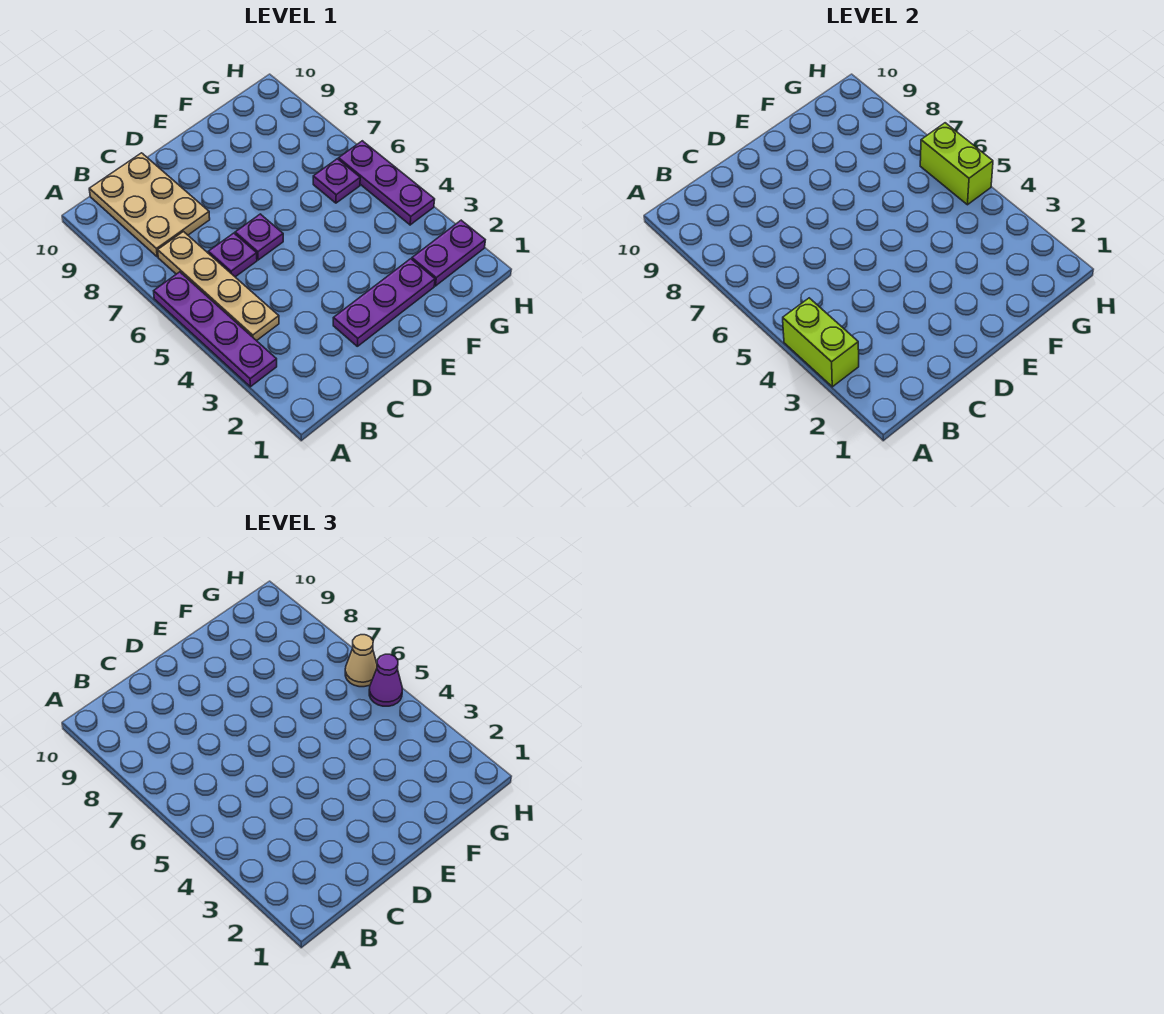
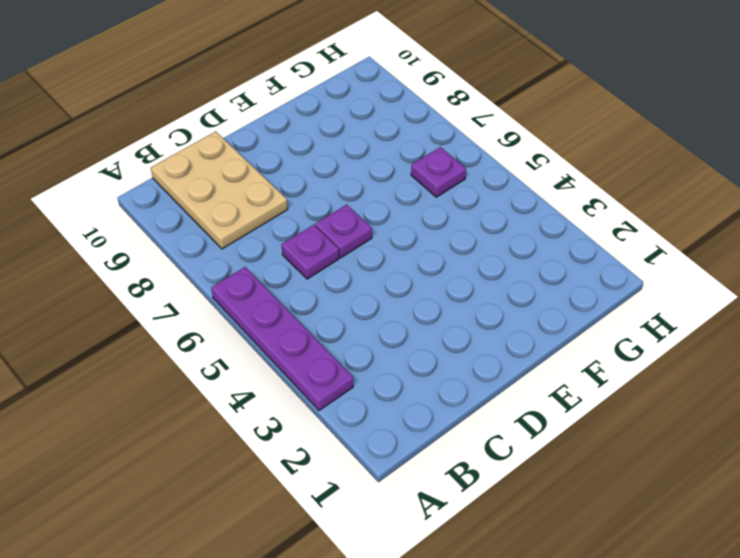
none -> tan plate B4:B7 level 1
none -> purple plate D2:F2 level 1
none -> purple plate G2:H2 level 1

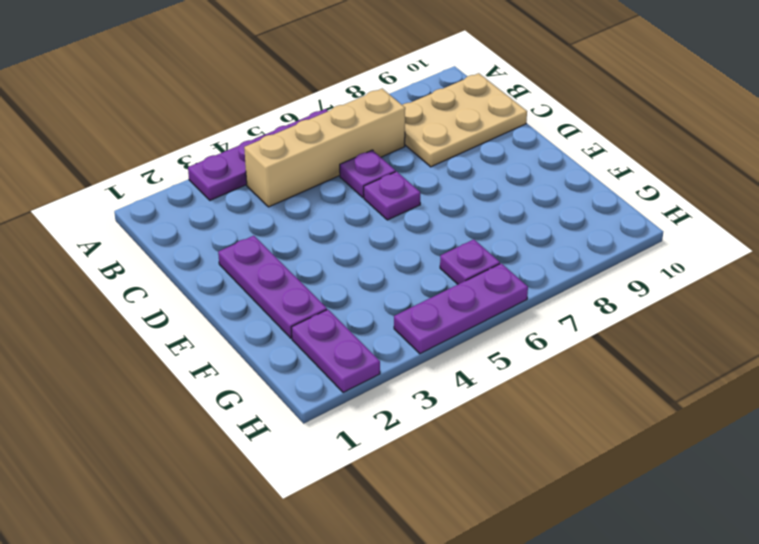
tan brick B4:B7 level 1 -> tan plate B4:B7 level 1
none -> lime brick A3:A4 level 2
none -> lime brick H5:H6 level 2
none -> purple cone H5 level 3

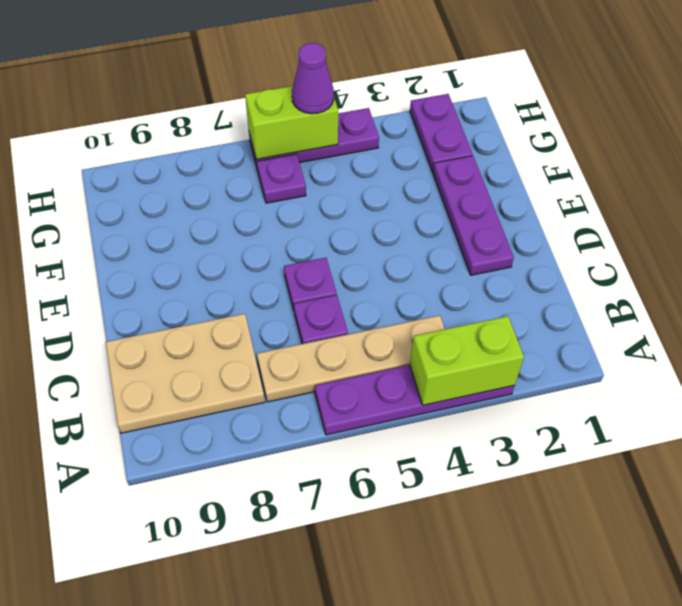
none -> tan cone H6 level 3

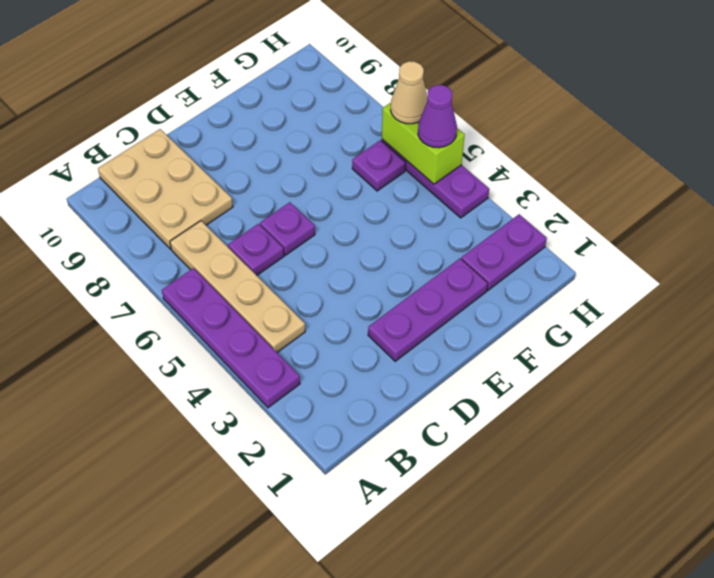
none -> lime brick A3:A4 level 2

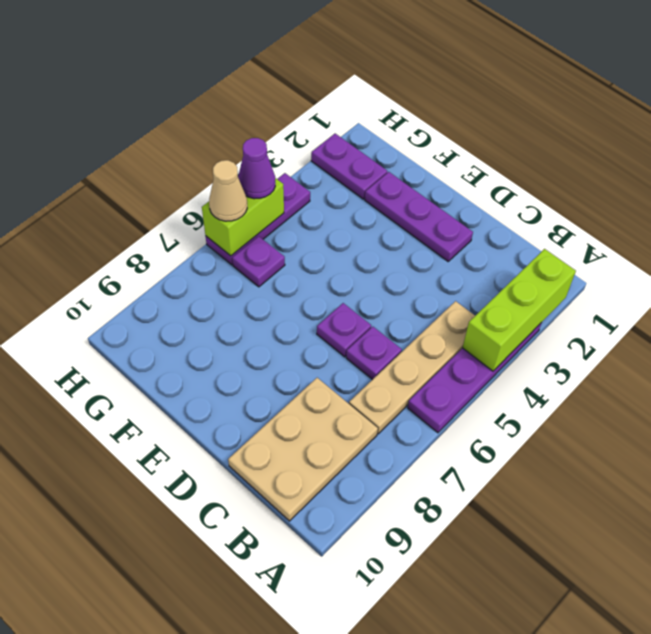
lime brick A2:A4 level 2 -> lime brick A3:A4 level 2

